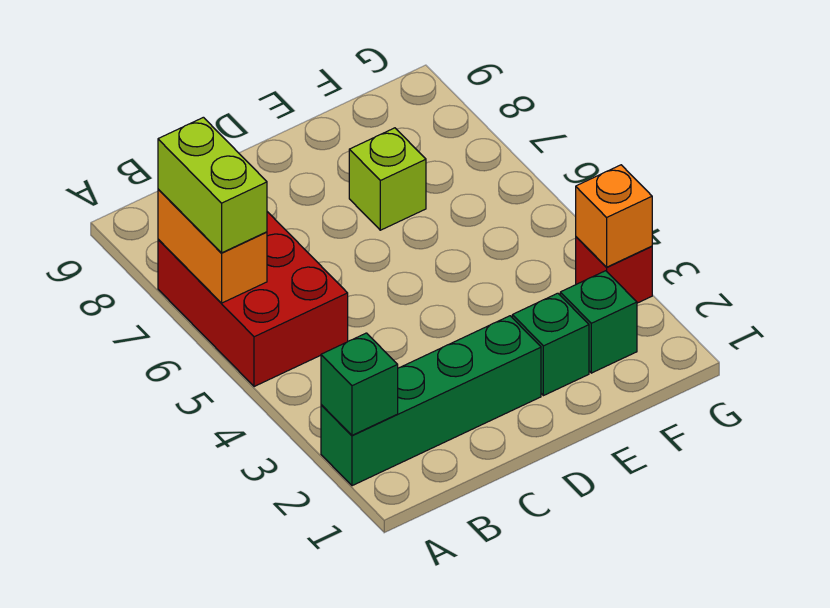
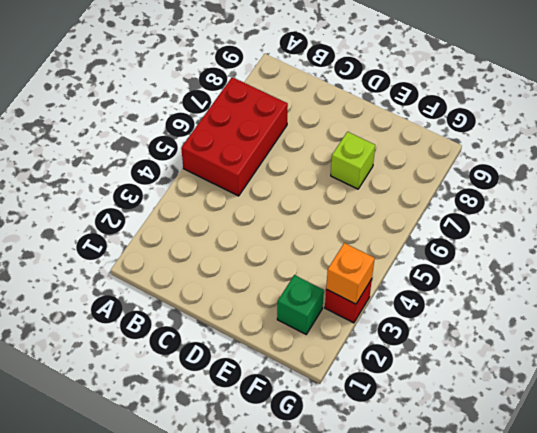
none -> green brick A2:D2 level 1
none -> green brick E2 level 1

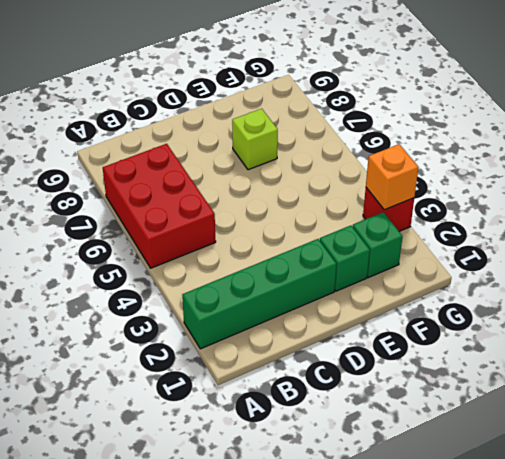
none -> green brick A2 level 2
none -> orange brick A6:A7 level 2

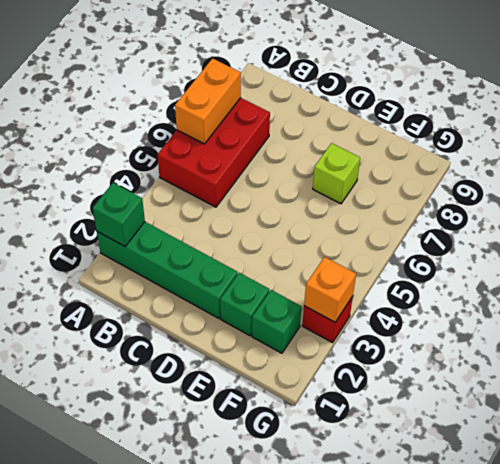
none -> lime brick A6:A7 level 3

